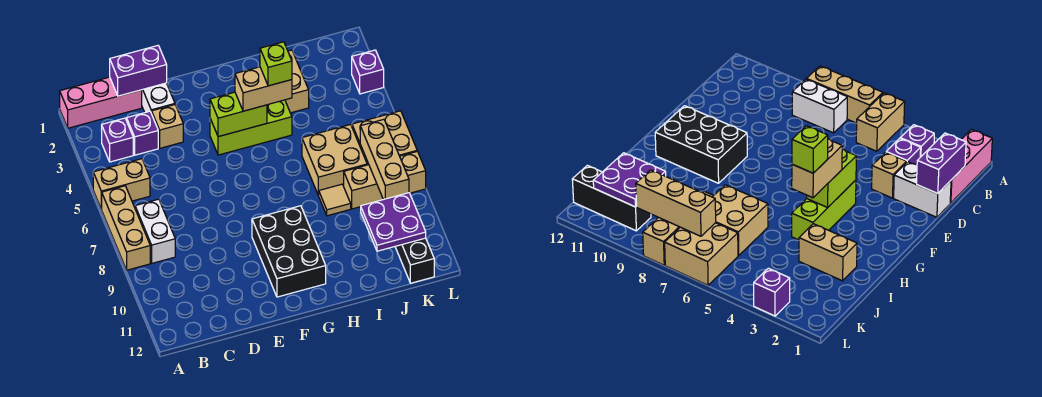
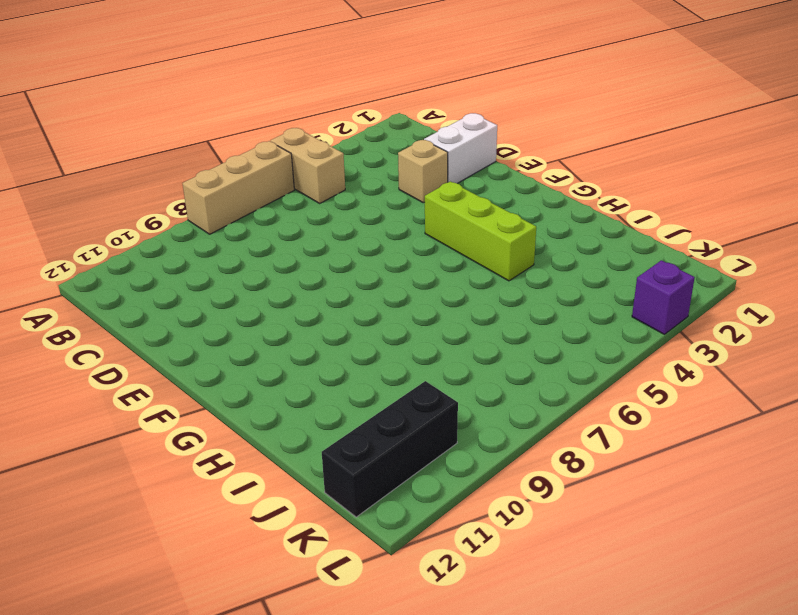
none -> pink brick A1:C1 level 1
none -> purple brick B3 level 1
none -> white brick B7:B8 level 1

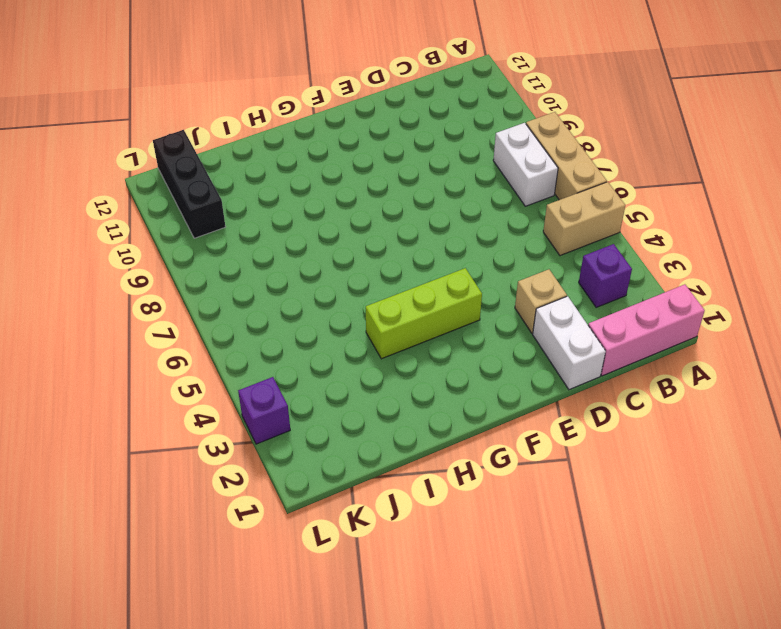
none -> purple brick C3 level 1
none -> black brick F9:G11 level 1
none -> tan brick I2:I3 level 1

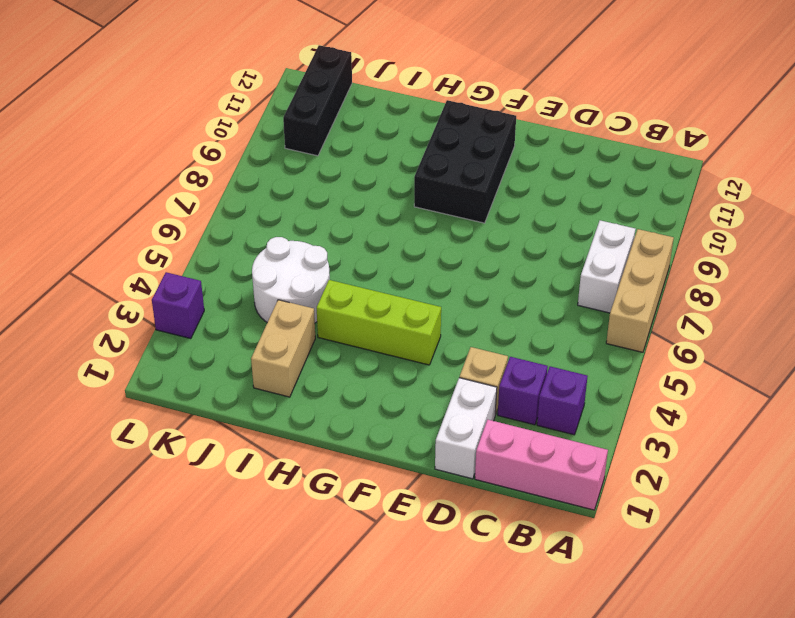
white round brick I4:J5 level 1 -> none
none -> tan brick A5:B5 level 1
none -> tan brick I6:J7 level 1
none -> tan tile I8 level 1

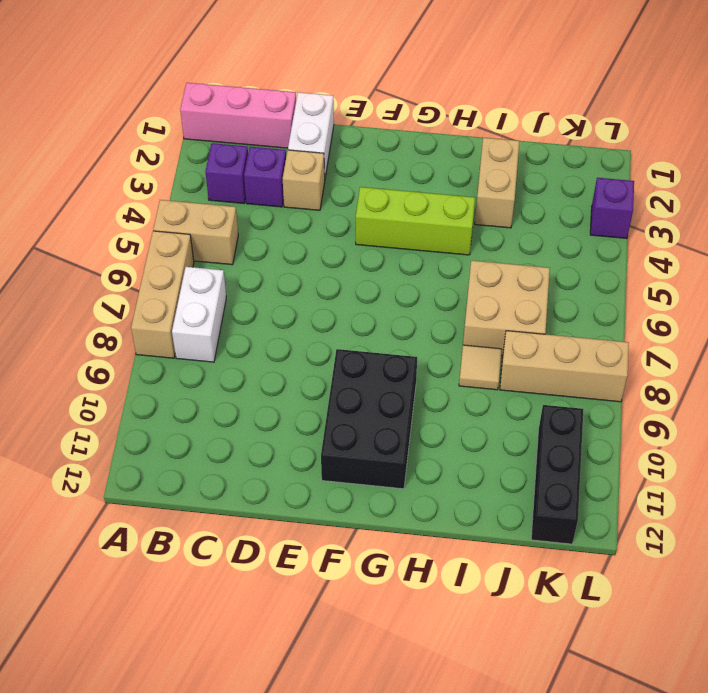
none -> tan brick K6:L7 level 1
none -> purple brick C1:D1 level 2
none -> lime brick F4:G4 level 2

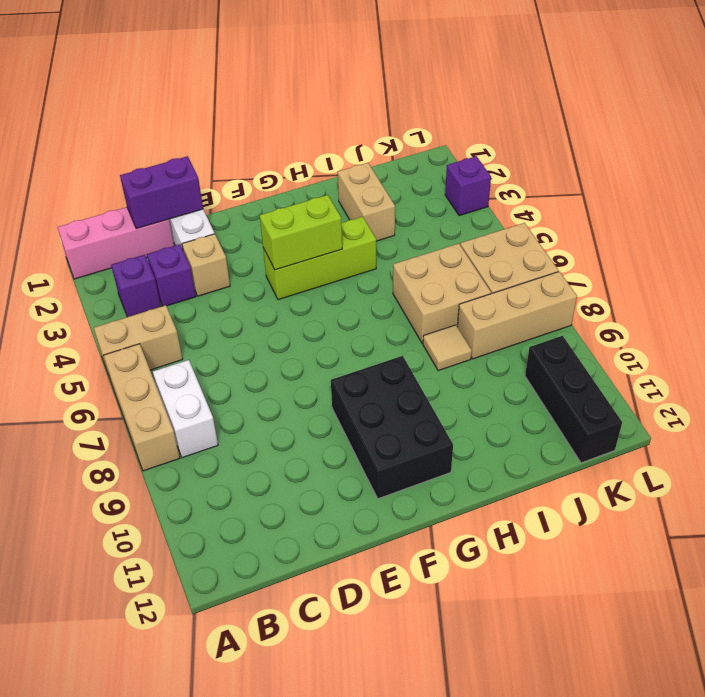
none -> purple plate J10:K11 level 2
none -> tan brick K7:K9 level 2
none -> tan brick G4:H4 level 3

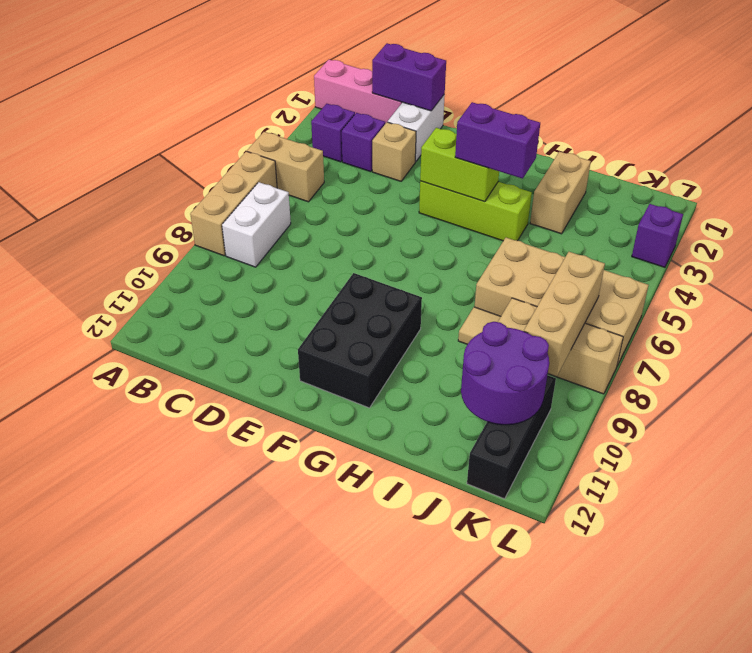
purple brick G4:H4 level 3 -> tan brick G4:H4 level 3
purple round brick J10:K11 level 2 -> purple plate J10:K11 level 2
none -> lime brick H4 level 4

